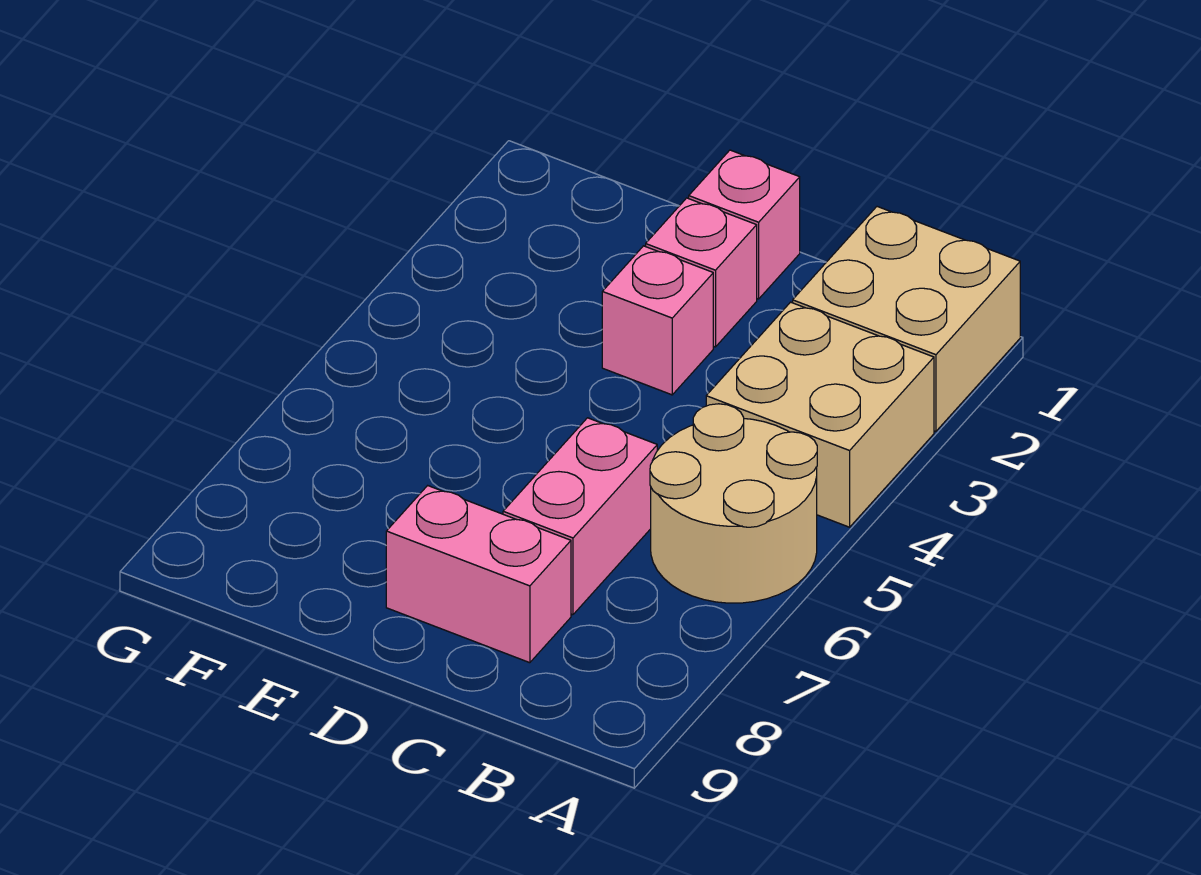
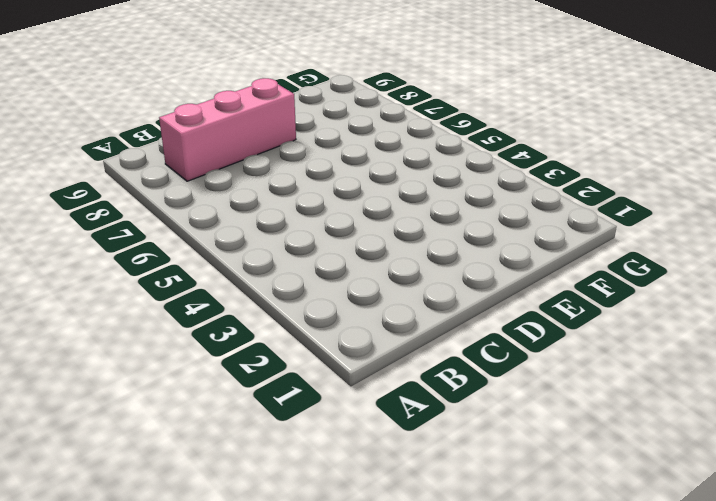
pink brick B8:D8 level 1 -> pink brick C8:D8 level 1
none -> tan brick A1:B2 level 1
none -> tan brick A3:B4 level 1

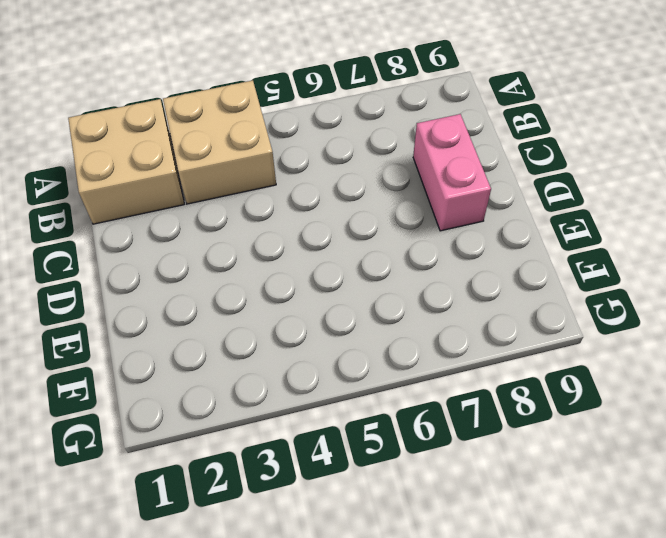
none -> tan round brick A5:B6 level 1
none -> pink brick C6:C7 level 1

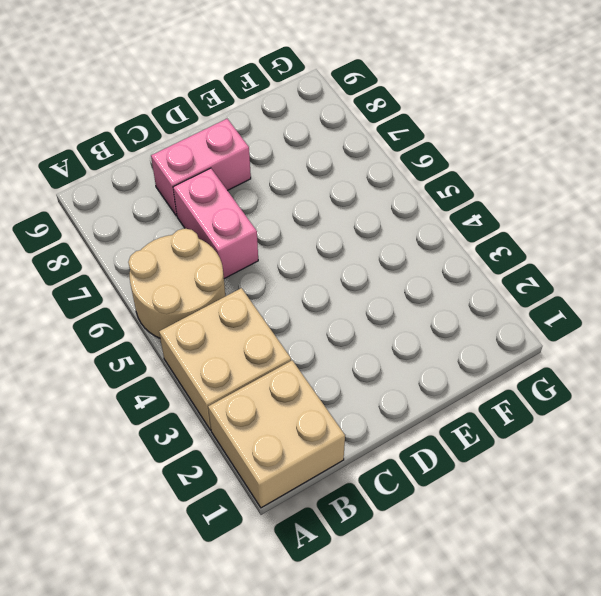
none -> pink brick D1 level 1
none -> pink brick D2 level 1

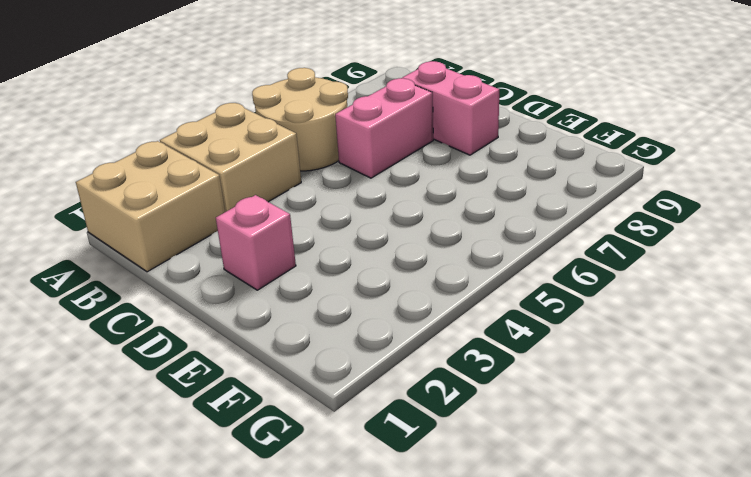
none -> pink brick D1 level 1
none -> pink brick D3 level 1

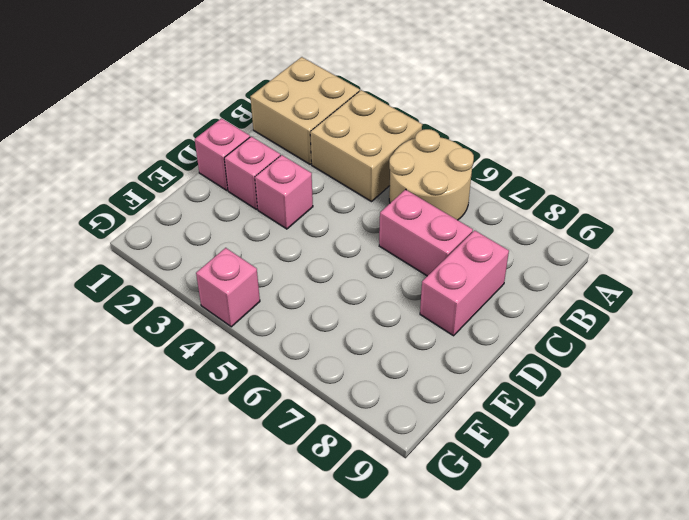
pink brick G4 level 1 -> none

